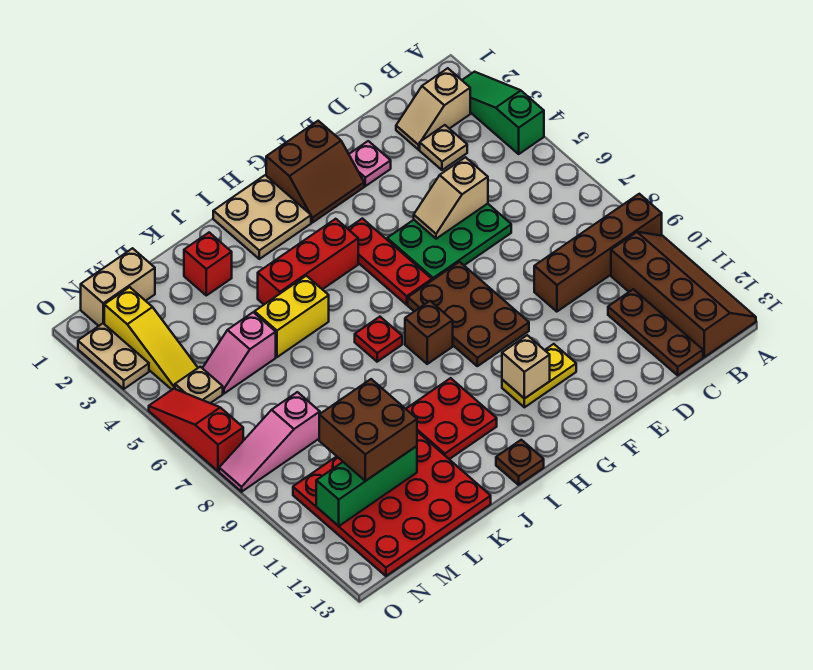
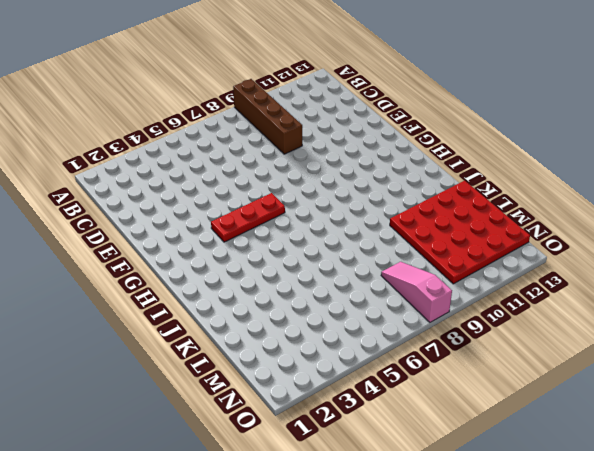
pink slope M8:O8 level 1 top O -> pink slope M8:O8 level 1 top M
none -> green slope A2:A4 level 1 top 4
none -> brown slope A10:B13 level 1 top B
none -> tan slope B2:C2 level 1 top B
none -> tan plate C3 level 1

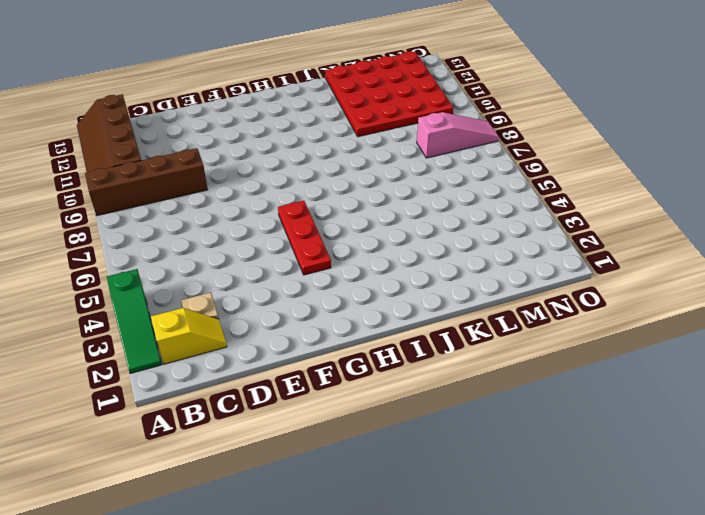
yellow slope B2:C2 level 1 top B -> tan slope B2:C2 level 1 top B
none -> brown plate C11:C13 level 1
none -> green plate D5:F6 level 1
none -> pink plate E2 level 1
none -> brown slope F1:G2 level 1 top 1

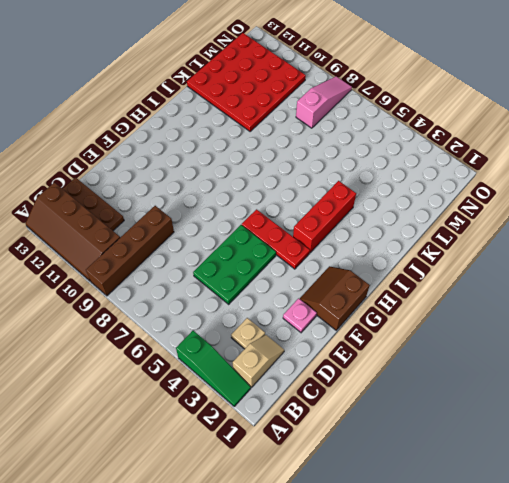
none -> brown plate F7:G9 level 1
none -> yellow plate F11:G11 level 1
none -> tan plate H1:I2 level 1
none -> brown brick H8 level 1

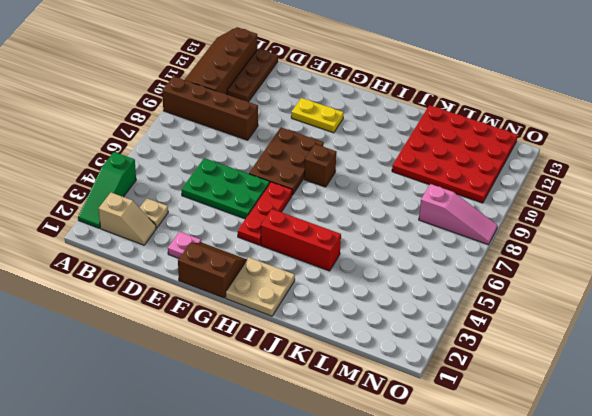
none -> red plate I7 level 1
none -> red plate I10:J11 level 1
none -> brown plate I13 level 1
none -> yellow brick J5:K5 level 1

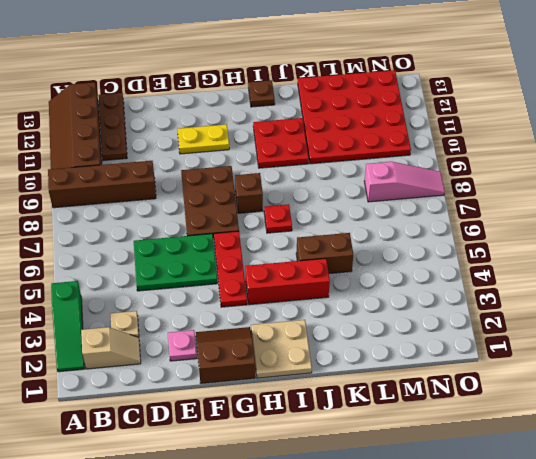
brown brick J5:K5 level 1 -> yellow brick J5:K5 level 1
none -> red brick K2 level 1
none -> pink slope L5:M5 level 1 top L
none -> tan brick M1:N1 level 1
none -> yellow slope N2:N4 level 1 top 2

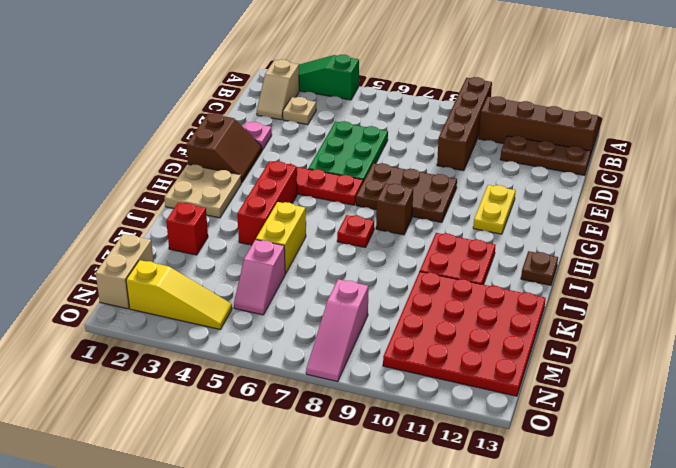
none -> tan plate N5 level 1
none -> tan plate O2:O3 level 1
none -> red slope O5:O7 level 1 top 7
none -> tan slope D5:E5 level 2 top D

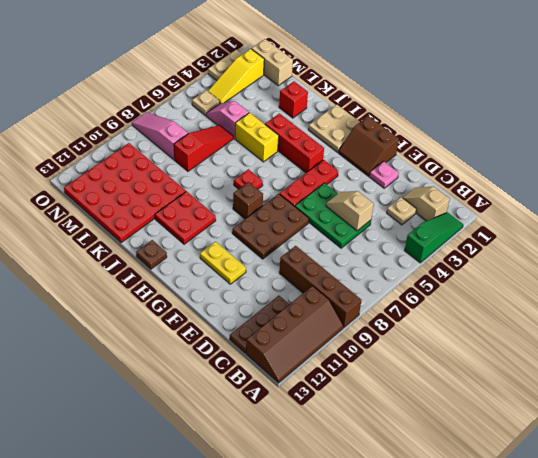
red slope L6:L8 level 1 top 8 -> red slope O5:O7 level 1 top 7
none -> tan brick G11 level 2
none -> green brick L11:N11 level 2
none -> brown brick L10:M11 level 3

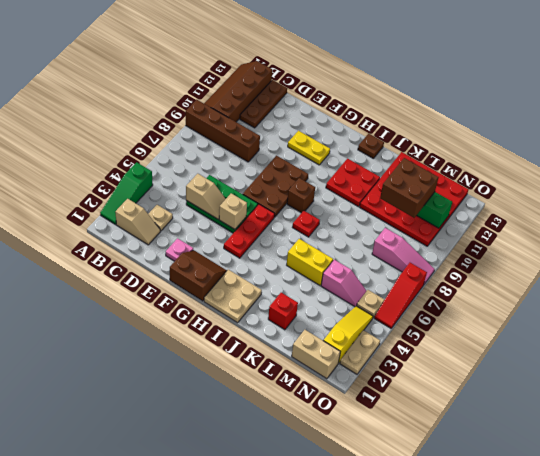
tan brick F5 level 2 -> tan brick G11 level 2
none -> red brick H4:J4 level 1

